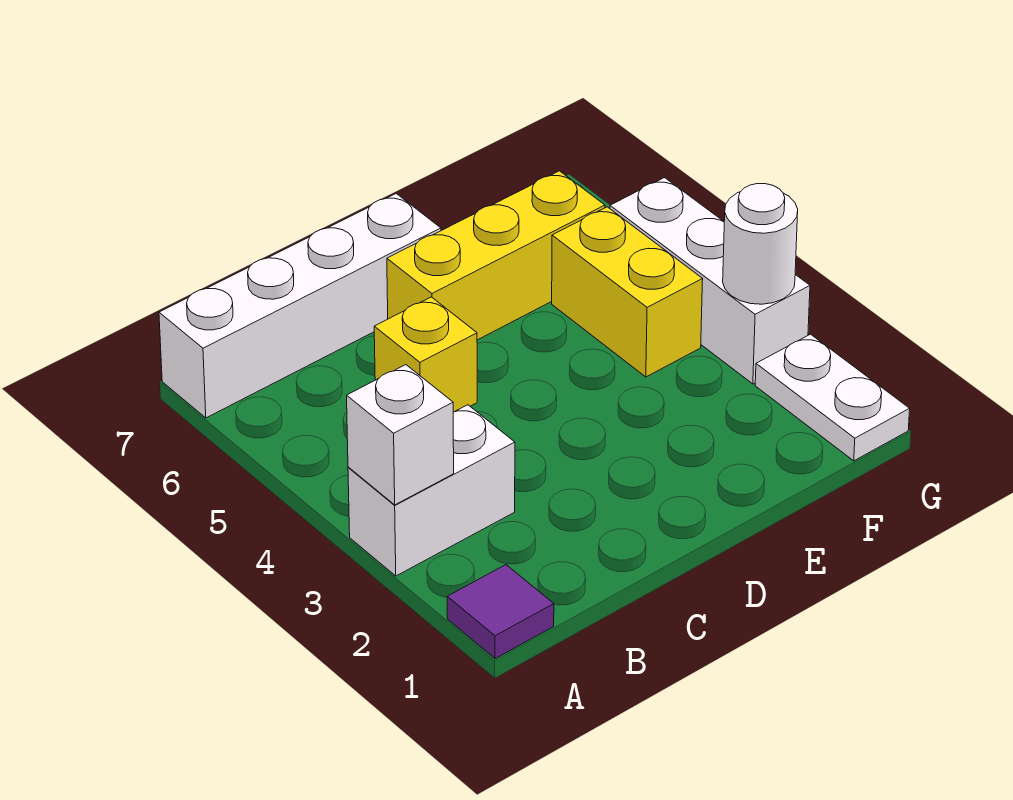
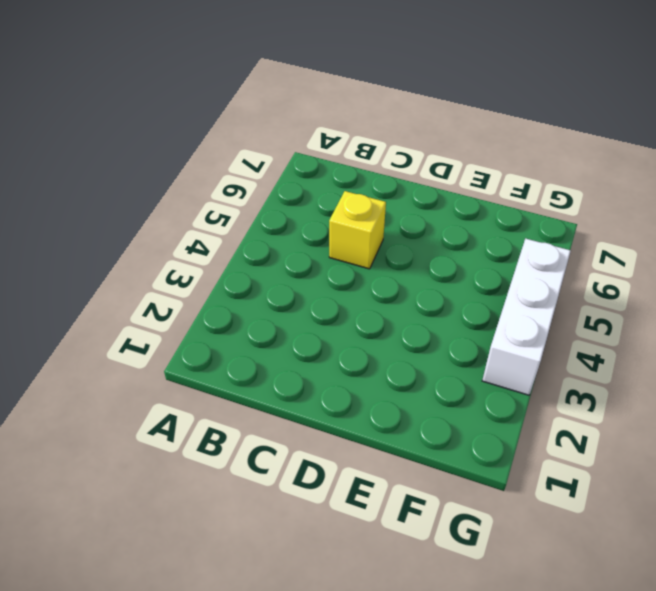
none -> purple tile A1 level 1
none -> white brick A3:B3 level 1

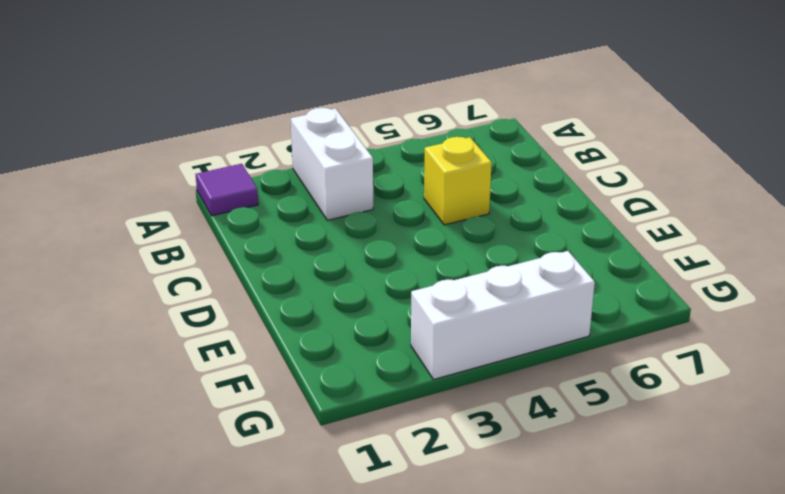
none -> white brick A7:D7 level 1
none -> yellow brick D6:F6 level 1

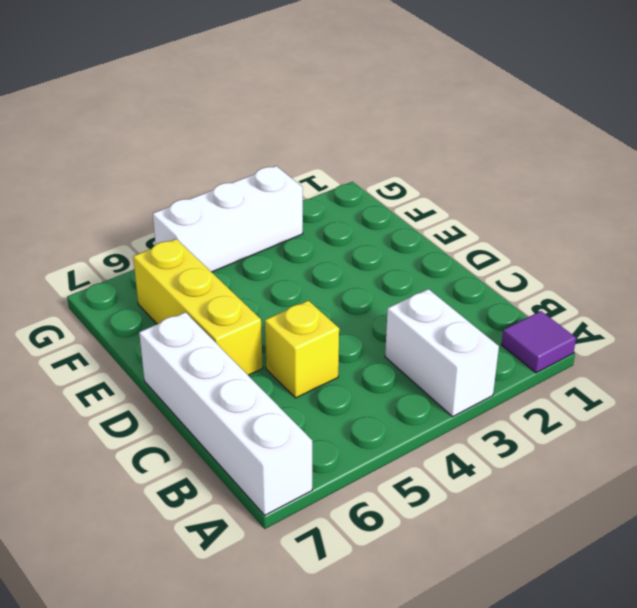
none -> yellow brick F4:F5 level 1
none -> white plate G1:G2 level 1

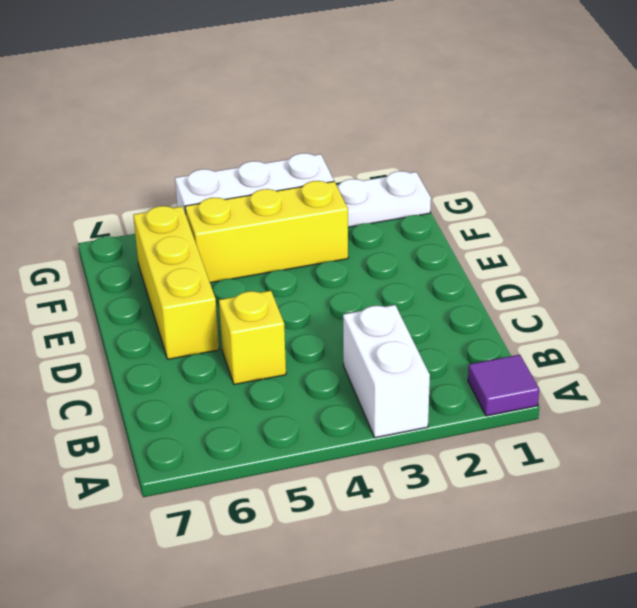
yellow brick F3:F5 level 1 -> yellow brick F4:F5 level 1
none -> white brick A7:D7 level 1
none -> white brick A3 level 2

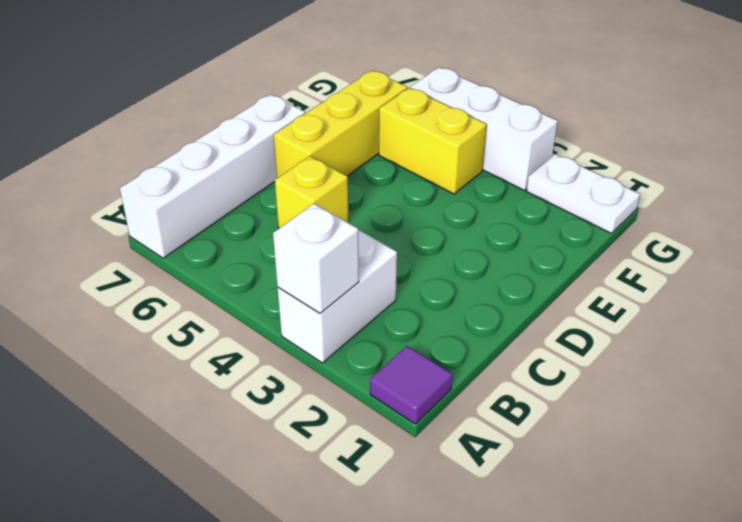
none -> white round brick G3 level 2

